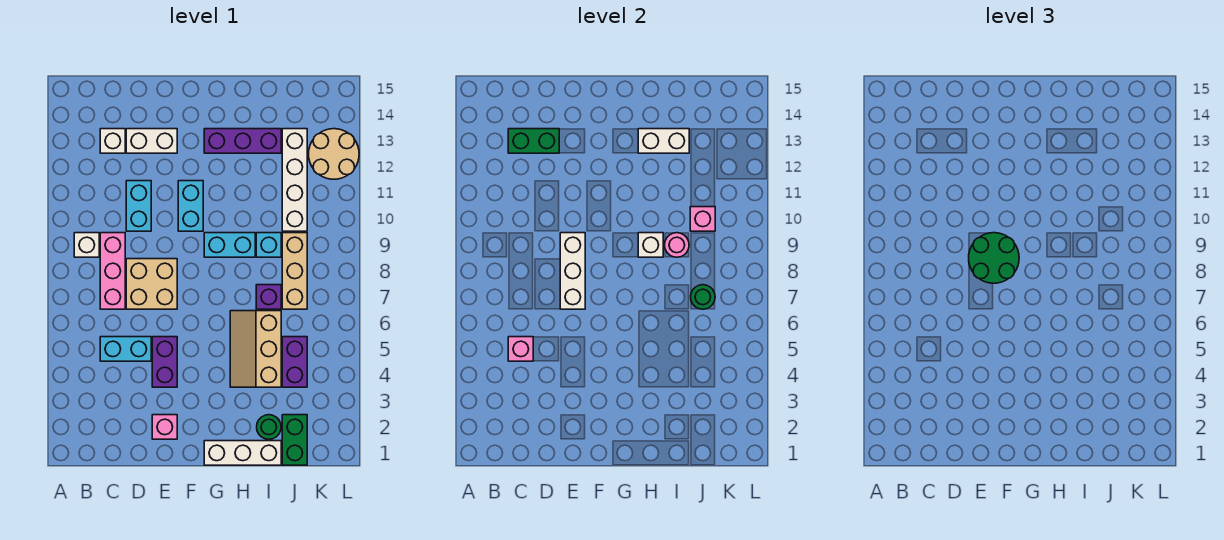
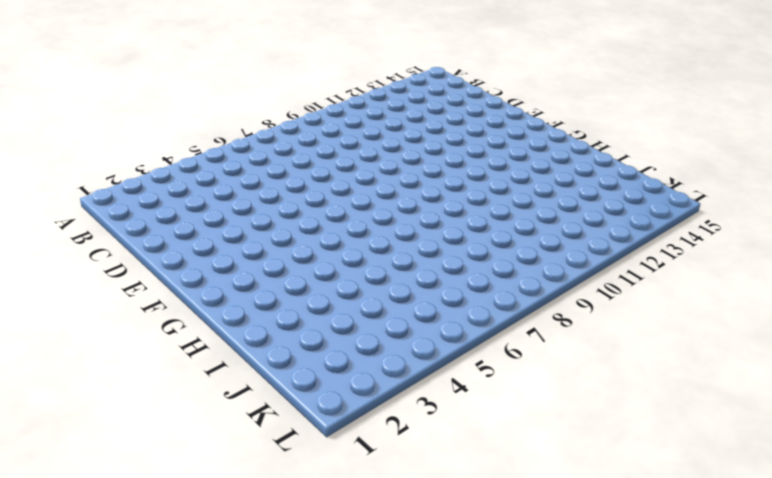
none -> white brick B9 level 1
none -> cyan brick C5:D5 level 1
none -> pink brick C7:C9 level 1
none -> white brick C13 level 1

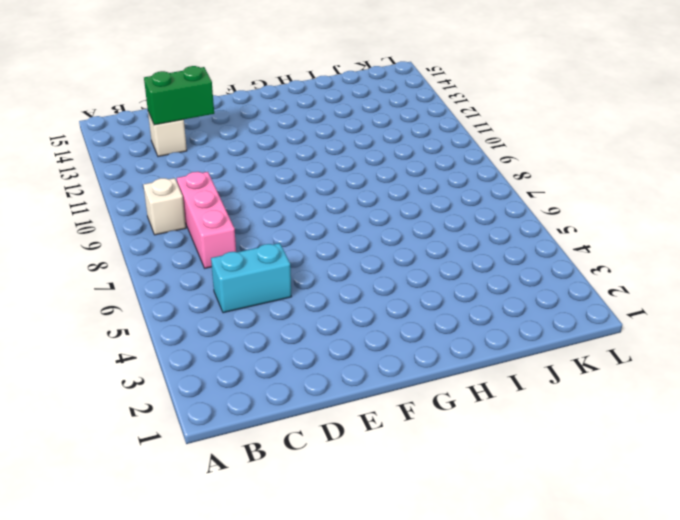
none -> tan brick D7:E8 level 1
none -> cyan brick D10:D11 level 1
none -> white brick D13:E13 level 1
none -> pink brick E2 level 1

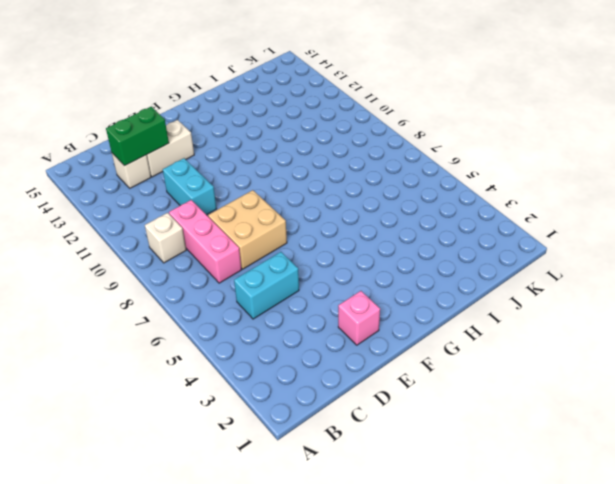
none -> purple brick E4:E5 level 1
none -> cyan brick F10:F11 level 1
none -> white brick G1:I1 level 1
none -> cyan brick G9:H9 level 1

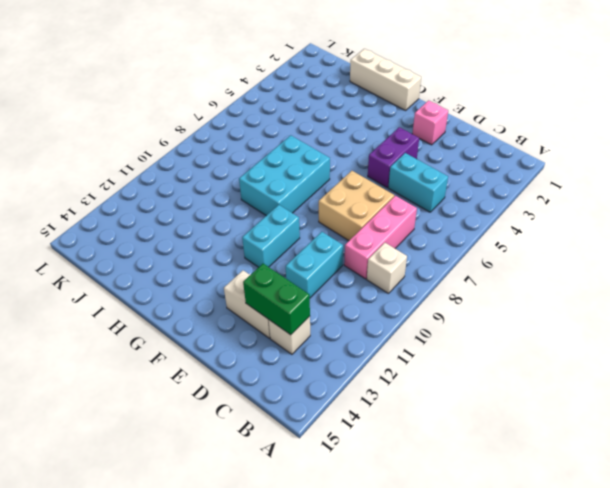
cyan brick G7:H9 level 1 -> cyan brick G9:H9 level 1
none -> purple brick G13:I13 level 1
none -> tan slope H4:I6 level 1 top I
none -> green round brick I2 level 1
none -> purple brick I7 level 1

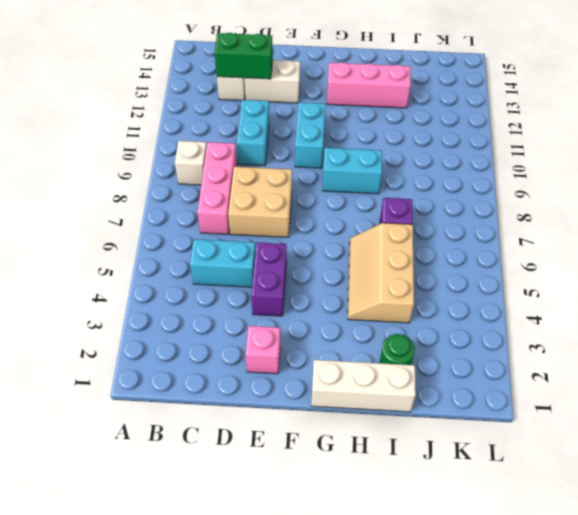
pink brick G13:I13 level 1 -> purple brick G13:I13 level 1
none -> cyan brick I9 level 1
none -> green brick J1:J2 level 1
none -> purple brick J4:J5 level 1
none -> tan brick J7:J9 level 1

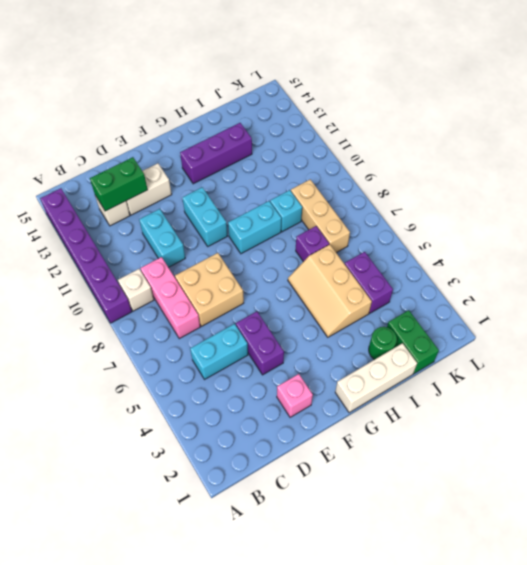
purple brick A9:A14 level 1 -> none
none -> white brick J10:J13 level 1
none -> tan round brick K12:L13 level 1
none -> pink brick C5 level 2
none -> white brick E7:E9 level 2

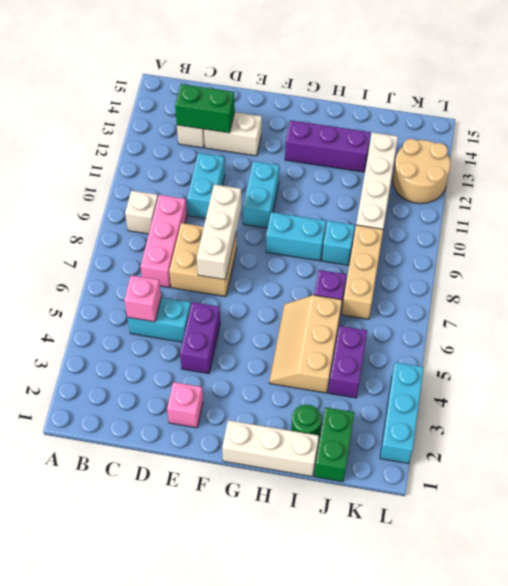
cyan brick L2:L4 level 1 -> none
none -> white brick H9 level 2
none -> white brick H13:I13 level 2
none -> pink round brick I9 level 2
none -> green round brick J7 level 2

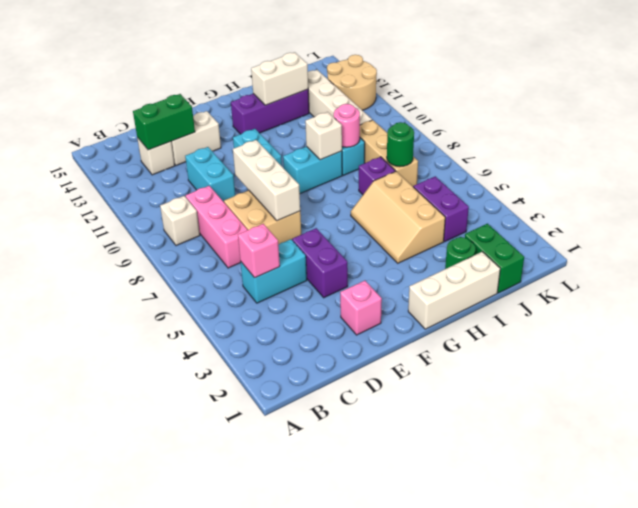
none -> pink brick J10 level 2
none -> green round brick E8:F9 level 3

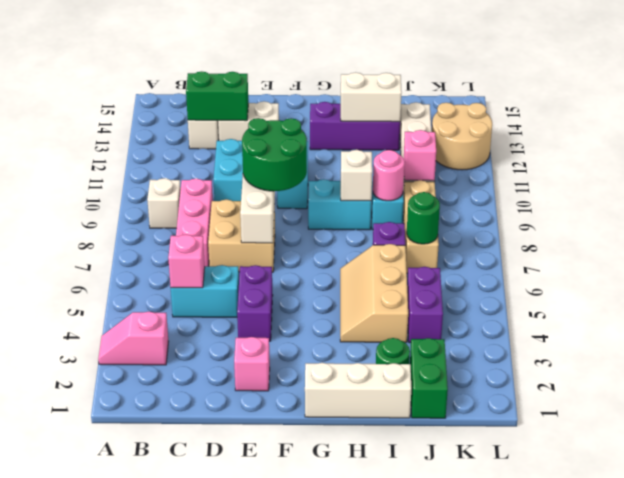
pink slope A3:B3 level 1 top B -> none

